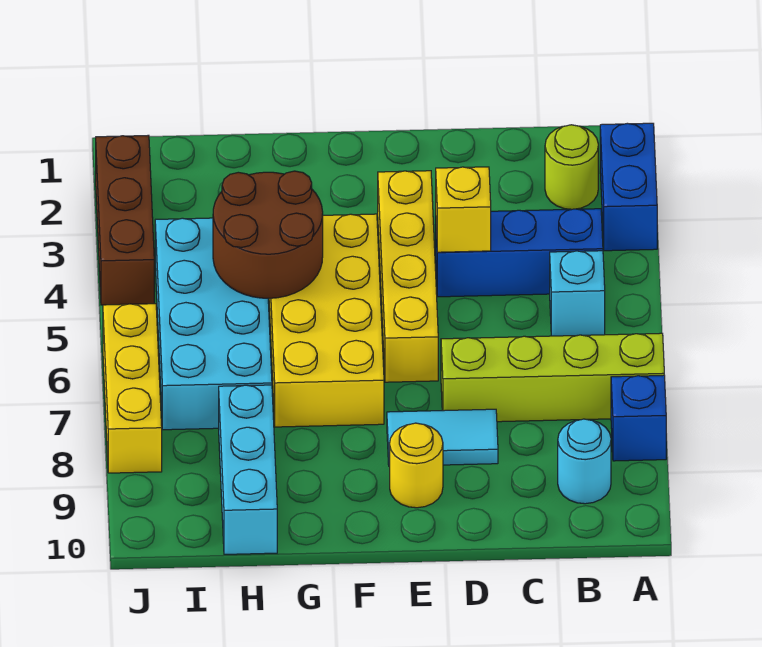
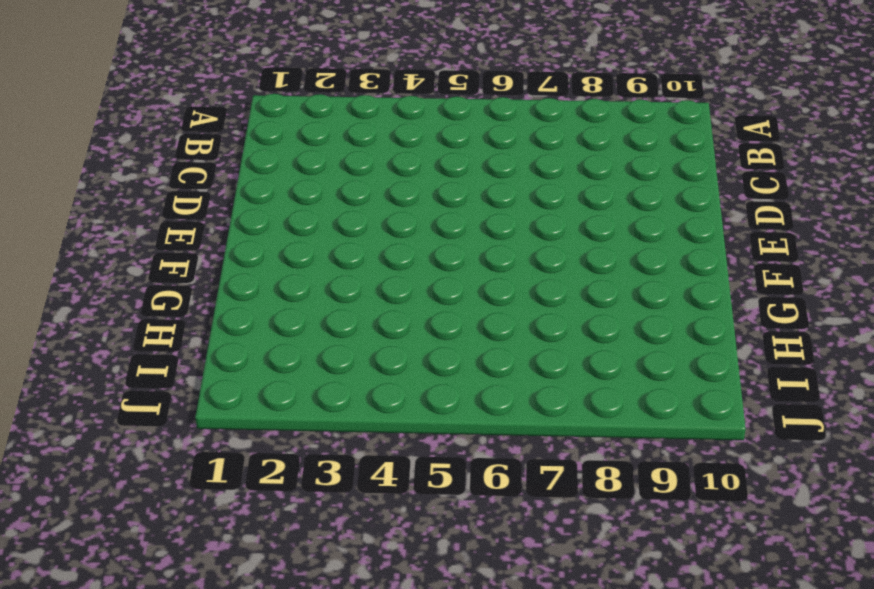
none -> blue brick A2:A3 level 1
none -> lime brick A7:D7 level 1
none -> blue brick A8 level 1

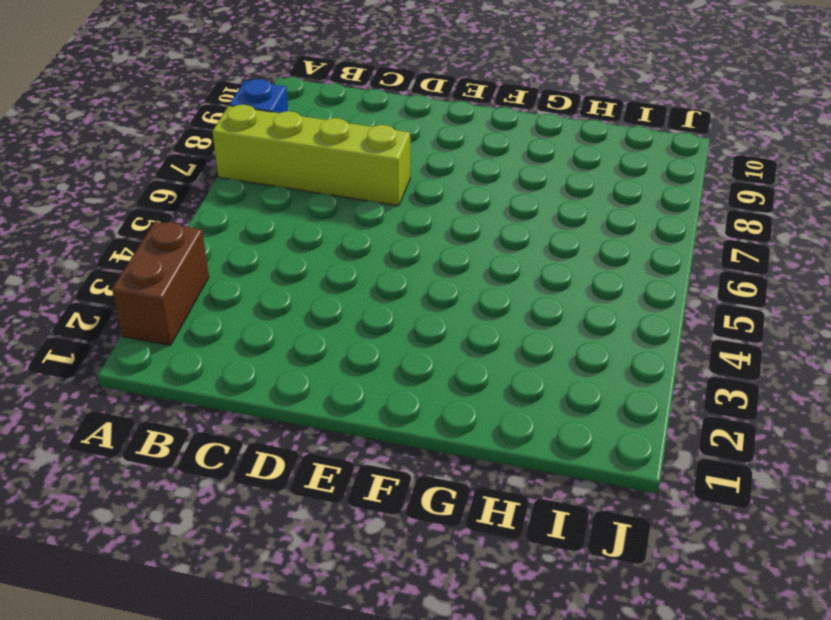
brown brick A2:A3 level 1 -> blue brick A2:A3 level 1
none -> lime round brick B2 level 1
none -> blue brick B4:D4 level 1
none -> cyan brick B5 level 1

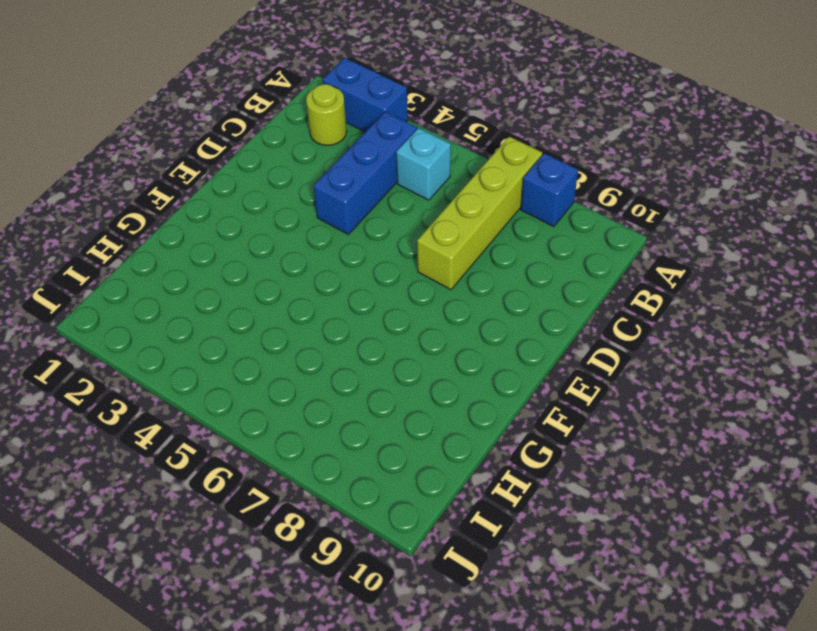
none -> cyan round brick B9 level 1
none -> cyan tile D8:E8 level 1
none -> yellow brick E3:E6 level 1

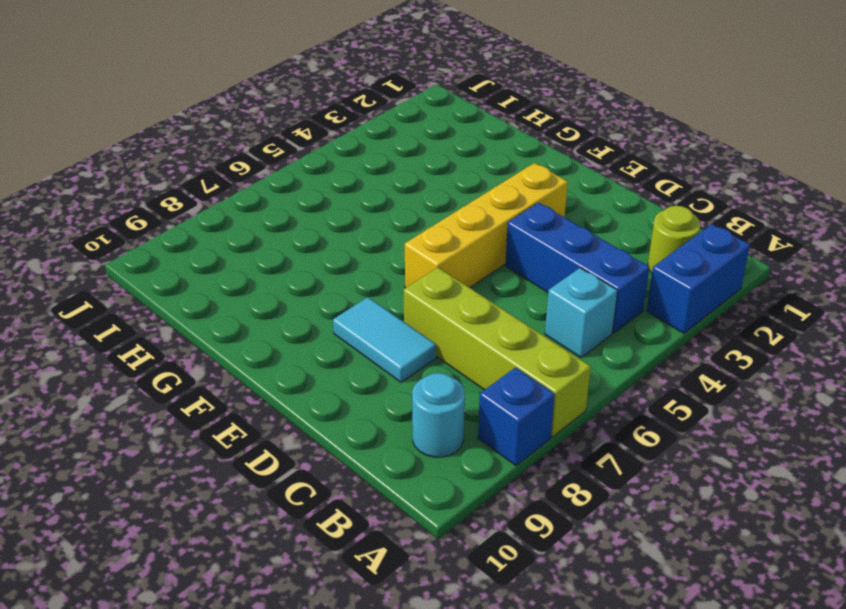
none -> yellow round brick E9 level 1
none -> yellow brick F4:G7 level 1
none -> cyan brick H4:I7 level 1

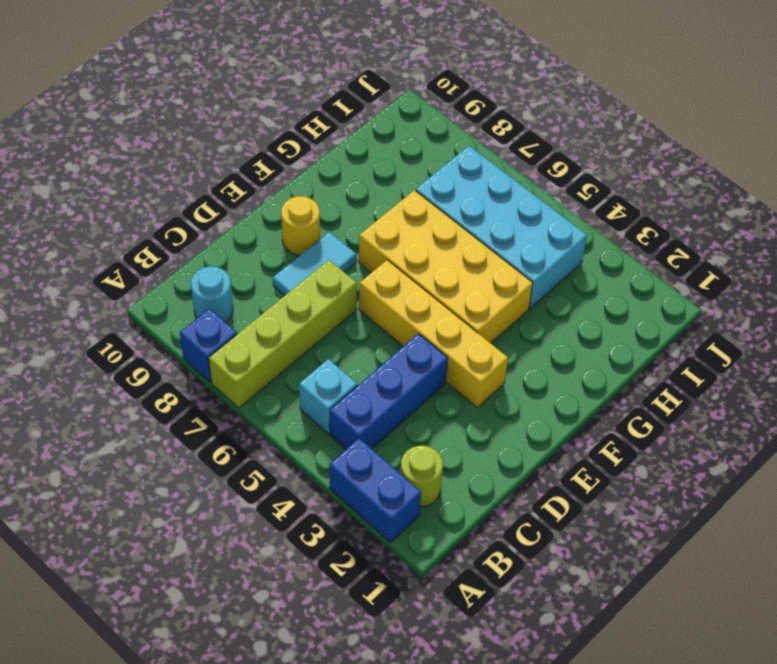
none -> cyan brick H8:H10 level 1
none -> brown brick J2:J4 level 1
none -> yellow brick J6:J8 level 1

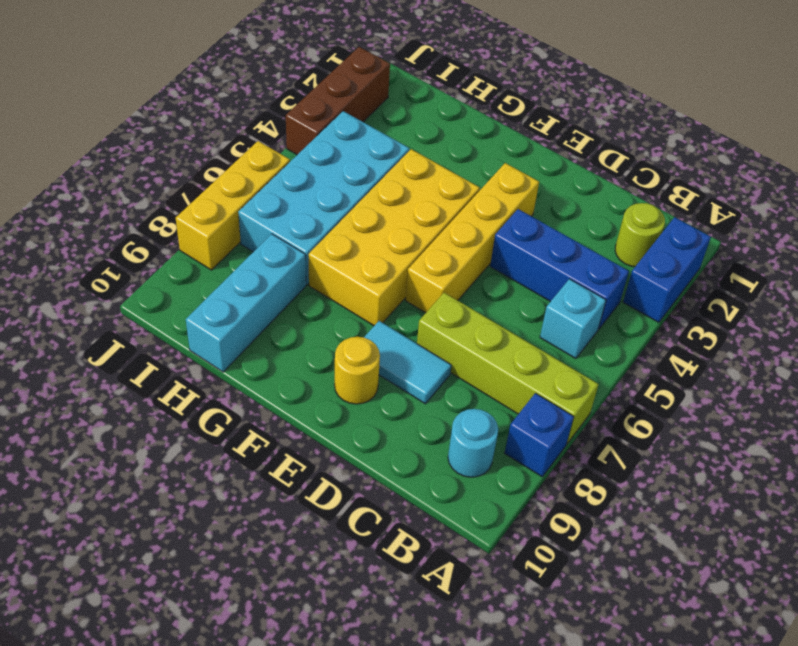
none -> yellow brick D4 level 2
none -> brown round brick G4:H5 level 2

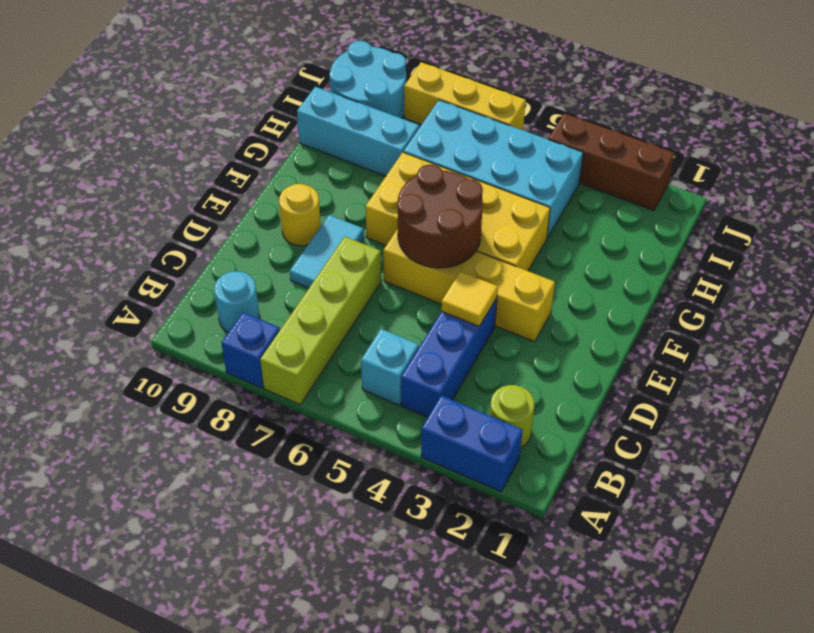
yellow tile D4 level 2 -> yellow brick D4 level 2
brown round brick E5:F6 level 2 -> brown round brick G4:H5 level 2
cyan round brick I9:J10 level 1 -> none

